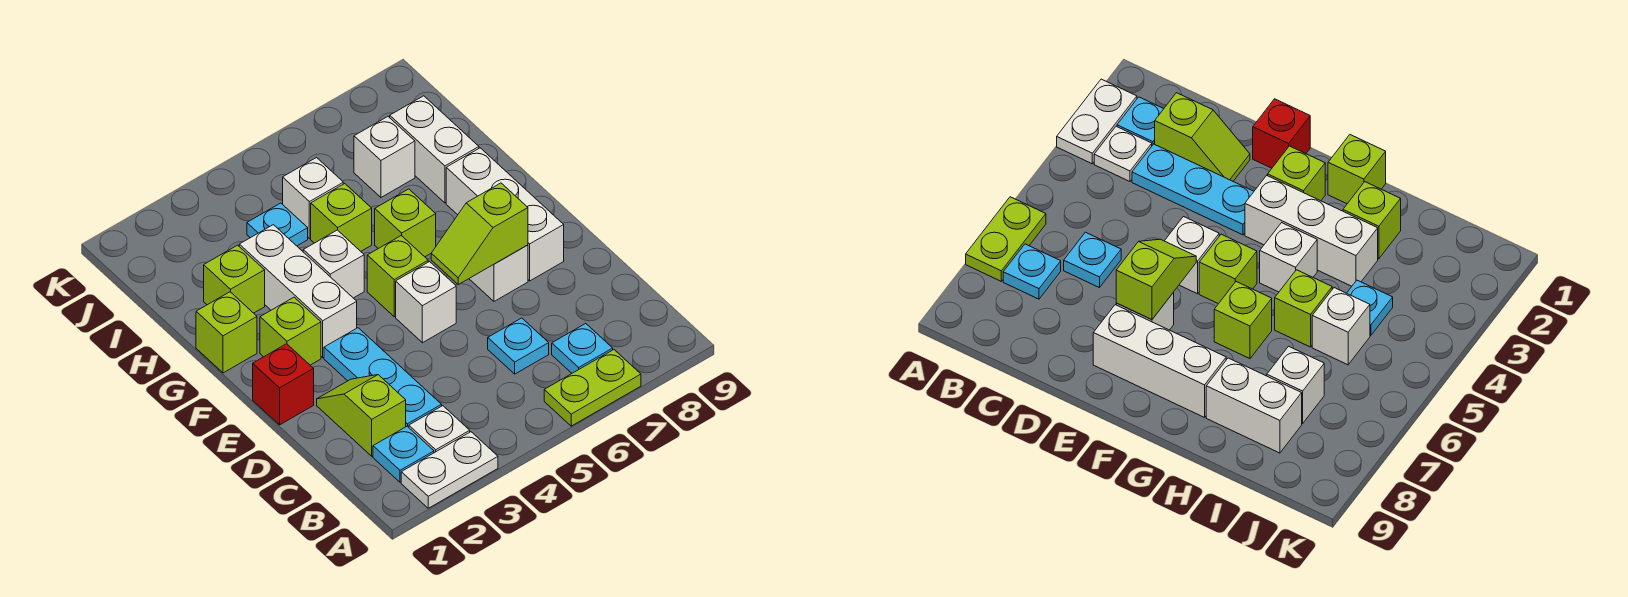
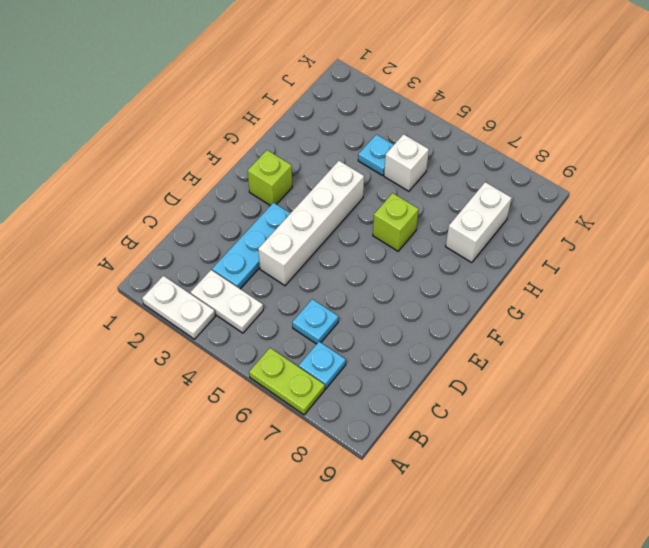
white plate B3:B4 level 1 -> white plate B3 level 1
white brick D4:G4 level 1 -> white brick G4 level 1
none -> cyan plate B2 level 1
none -> lime slope C2:D2 level 1 top C
none -> red brick E1 level 1

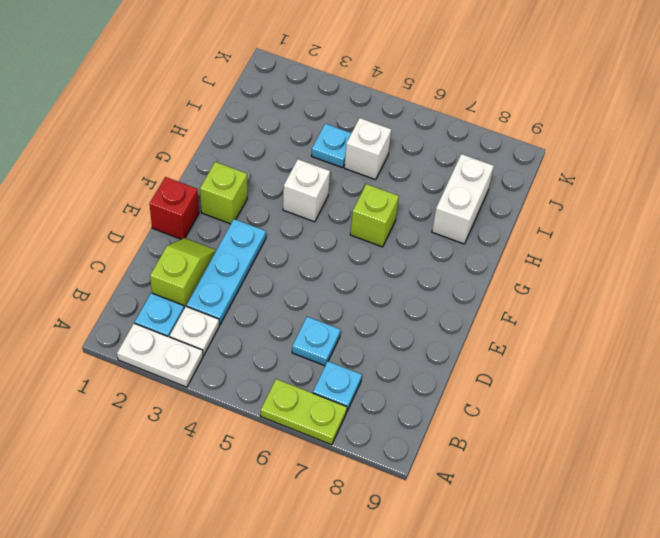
none -> white brick E5 level 1
none -> white brick E7 level 1
none -> white brick E8:G8 level 1

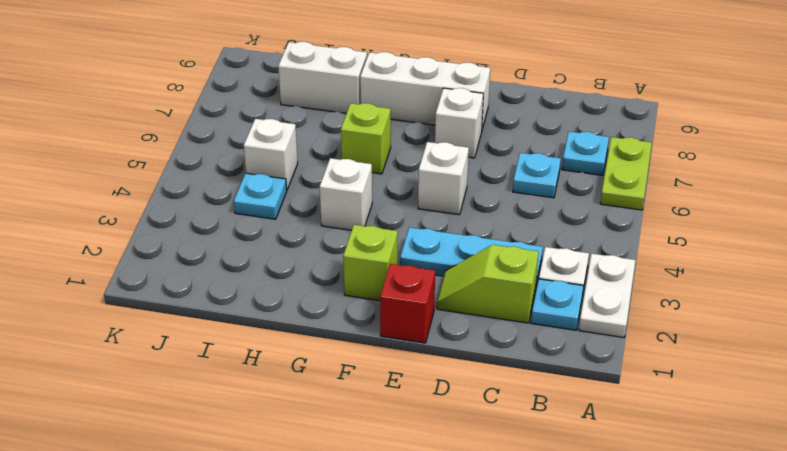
none -> white brick F3:H3 level 1
none -> lime brick F5 level 1
none -> lime brick G1 level 1

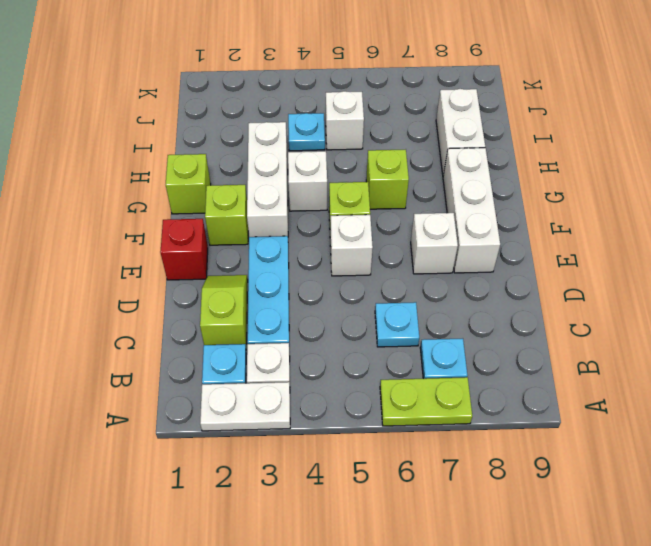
none -> lime brick H2 level 1
none -> lime brick H5 level 1
none -> white brick I7 level 1

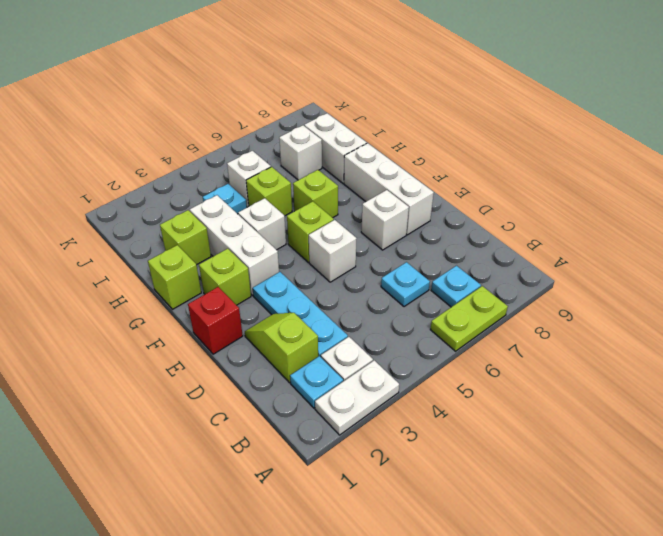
none -> lime slope E6:E7 level 2 top 7

